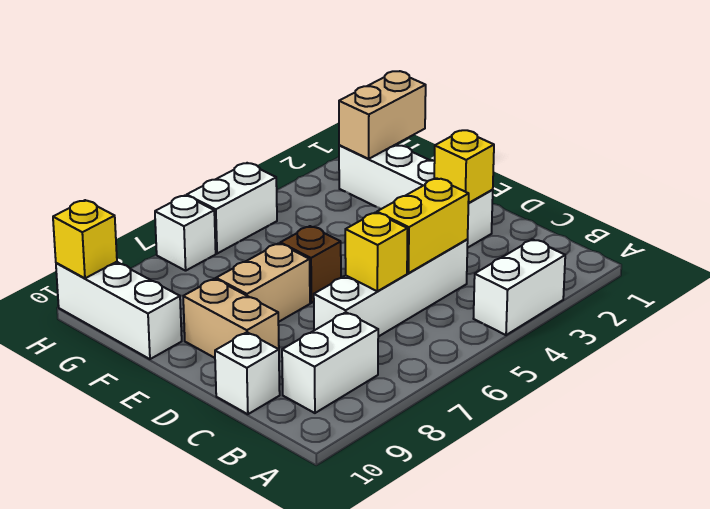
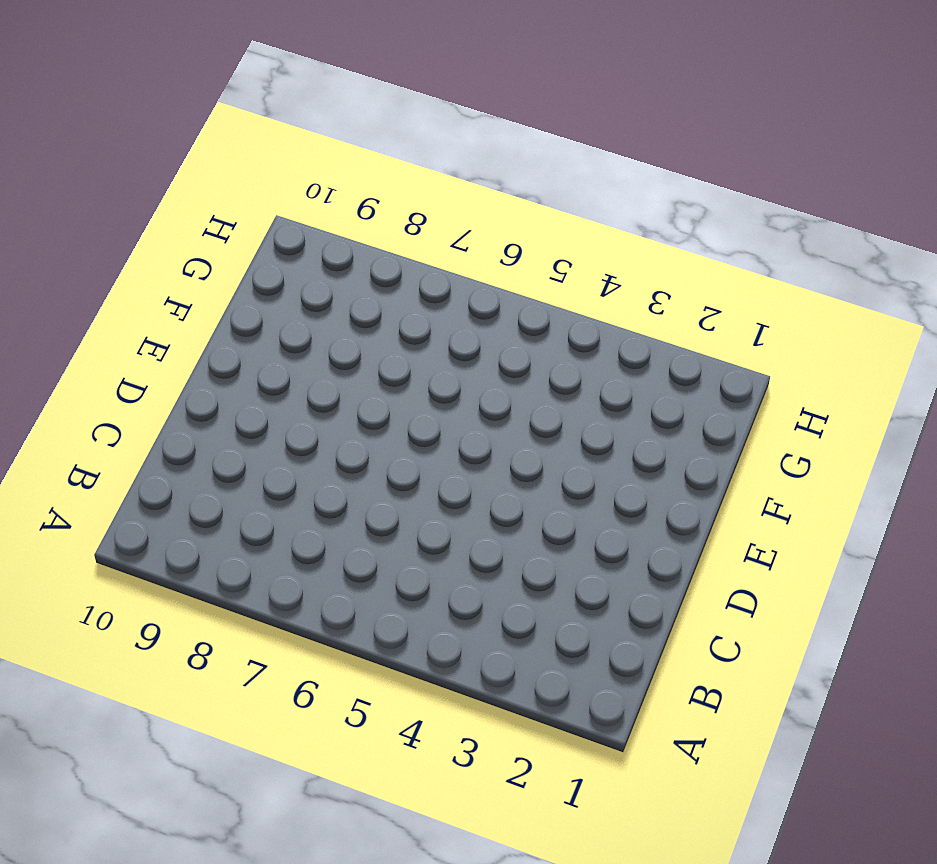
none -> white brick A3:A4 level 1
none -> white brick B8:B9 level 1
none -> white brick C4:C7 level 1

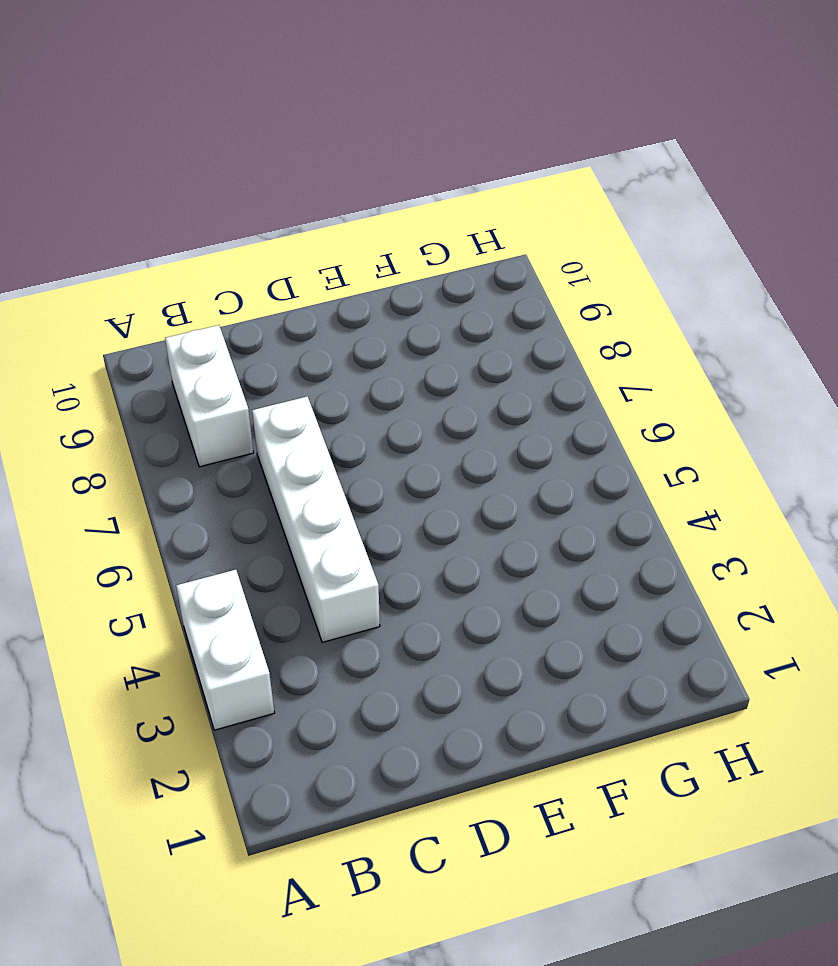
none -> white brick C10 level 1
none -> white brick D2:G2 level 1
none -> tan brick D9:E9 level 1

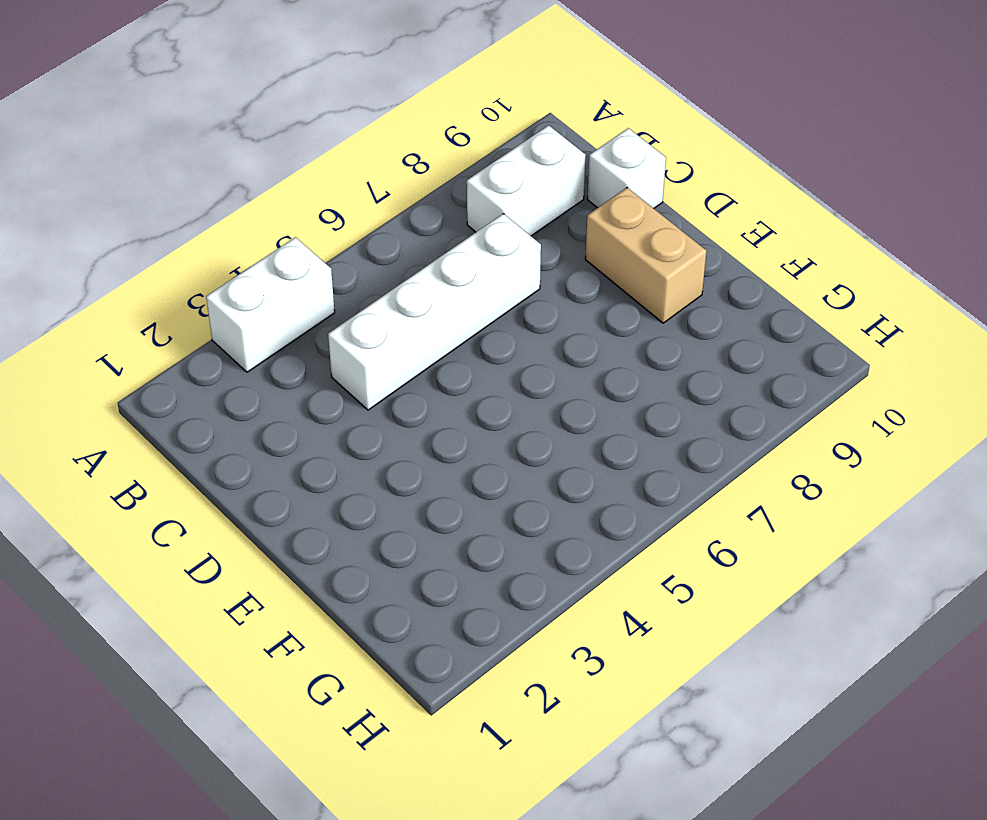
none -> white brick D2:G2 level 1
none -> brown brick E6 level 1
none -> tan brick E7:E8 level 1

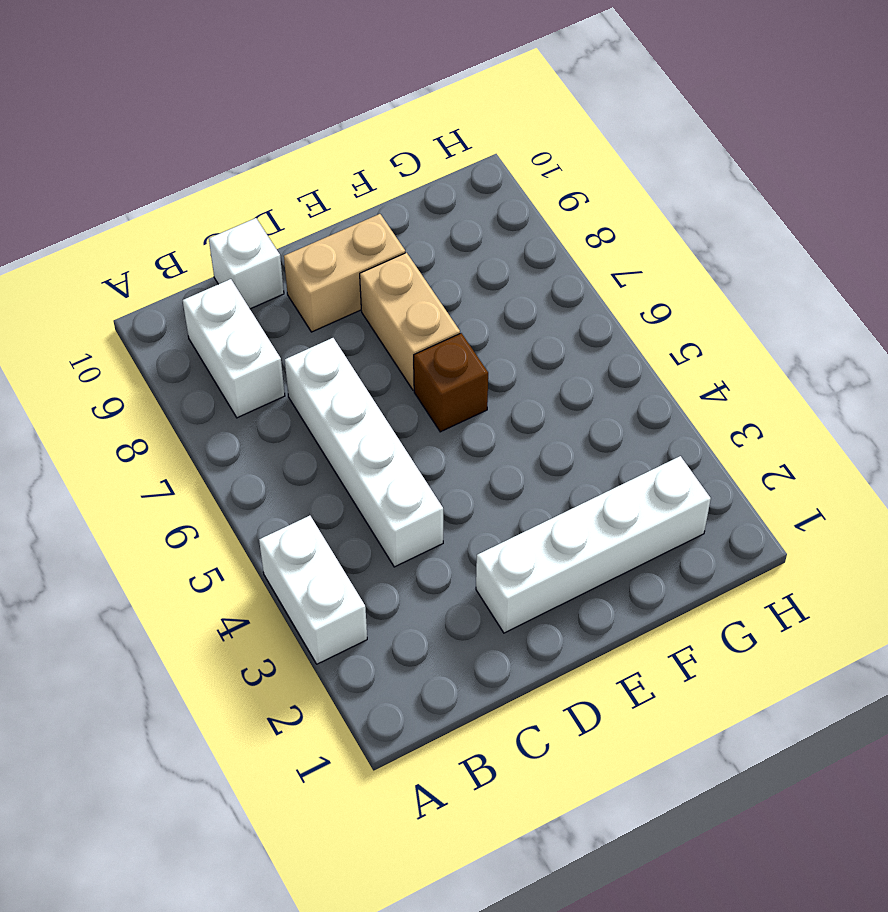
none -> white brick F10:H10 level 1
none -> white brick H5:H6 level 1
none -> white brick H7 level 1

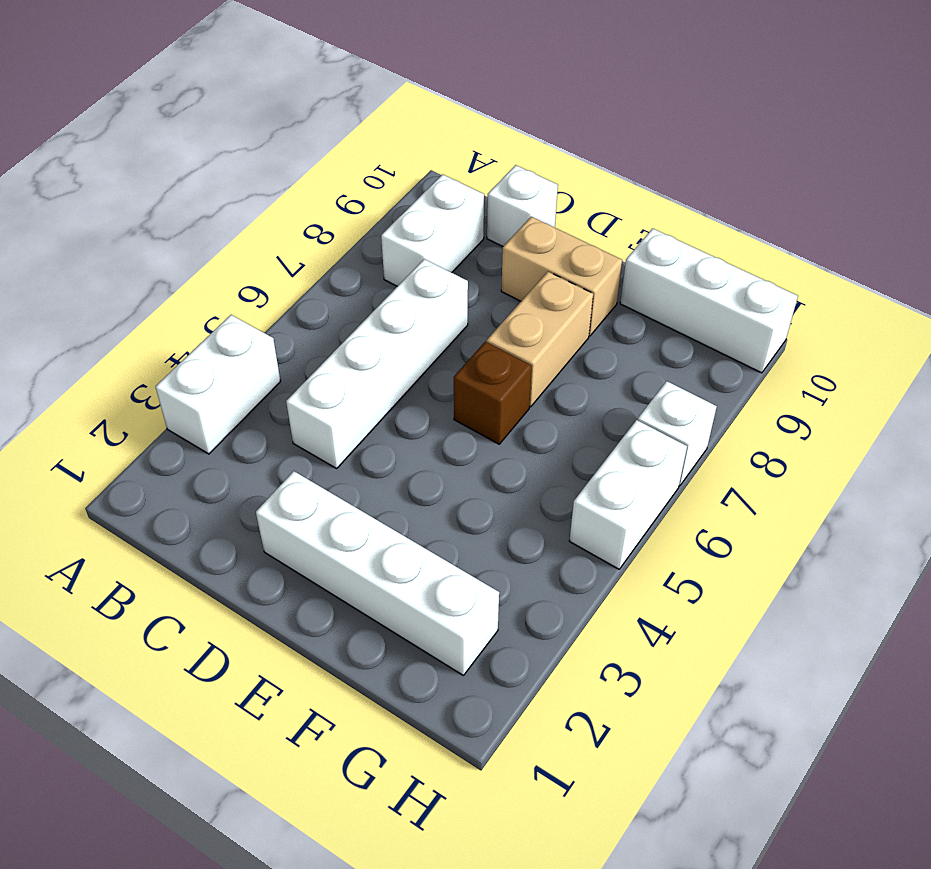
none -> yellow brick C4:C5 level 2
none -> yellow brick C6 level 2
none -> yellow brick D2 level 2

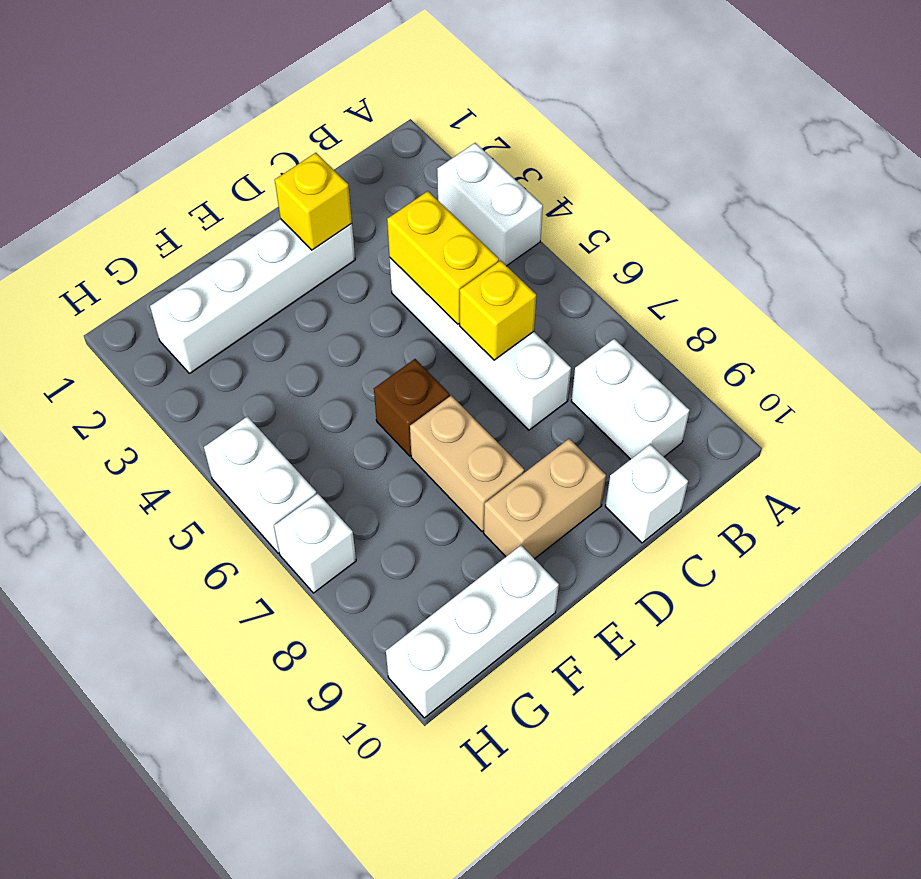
none -> tan brick G1:G2 level 2
none -> yellow brick H10 level 2

